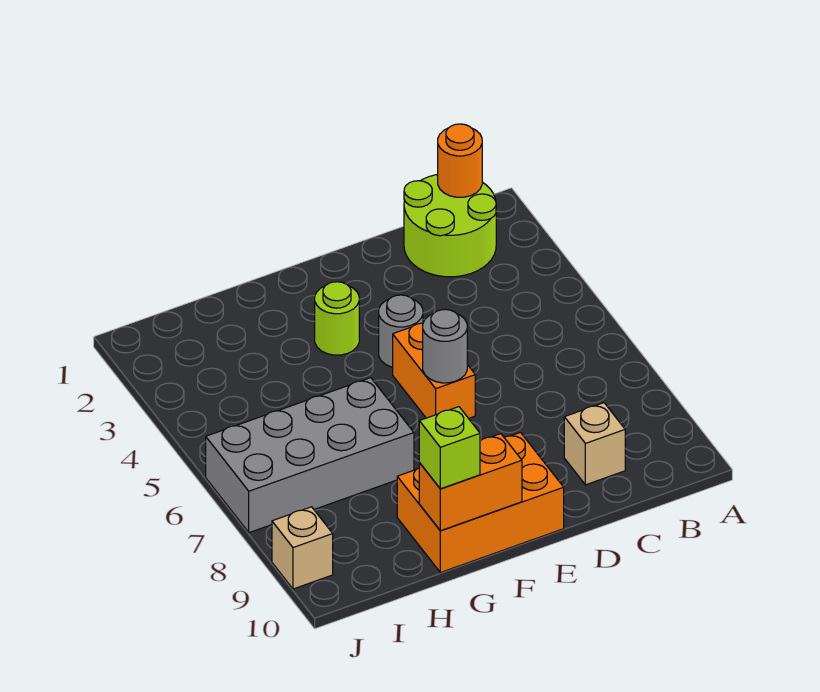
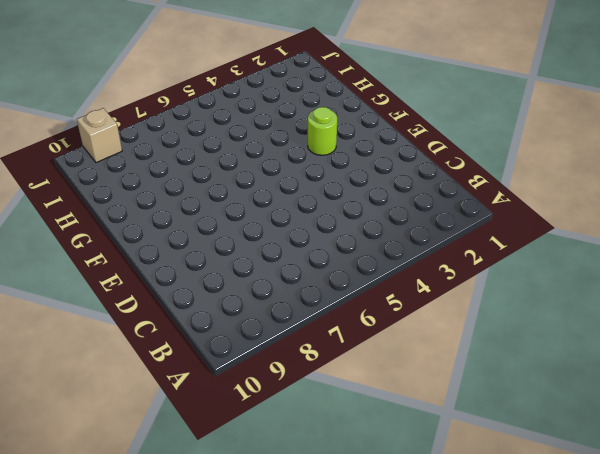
none -> lime round brick B1:C2 level 1
none -> tan brick C9 level 1
none -> grey round brick E4 level 1

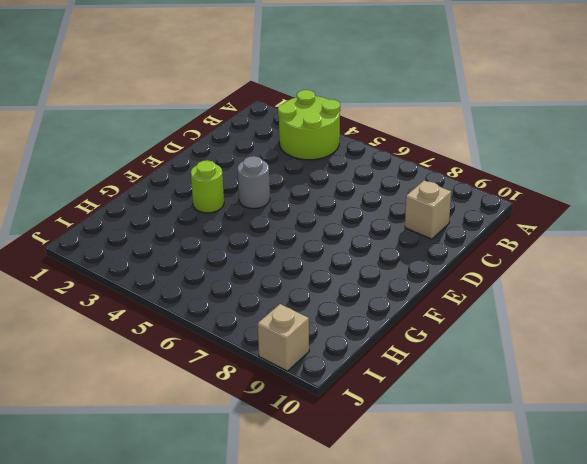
lime round brick A3:B4 level 1 -> lime round brick B1:C2 level 1
none -> orange brick E5:E6 level 1
none -> orange brick E9:G10 level 1
none -> grey brick G6:J7 level 1

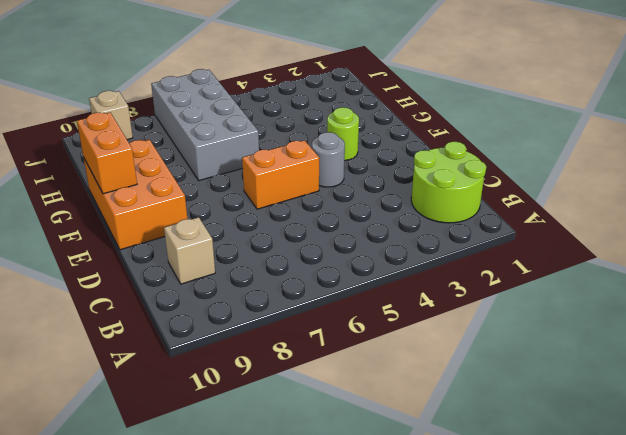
none -> orange round brick B1 level 2
none -> grey round brick E6 level 2
none -> lime brick G10 level 3

